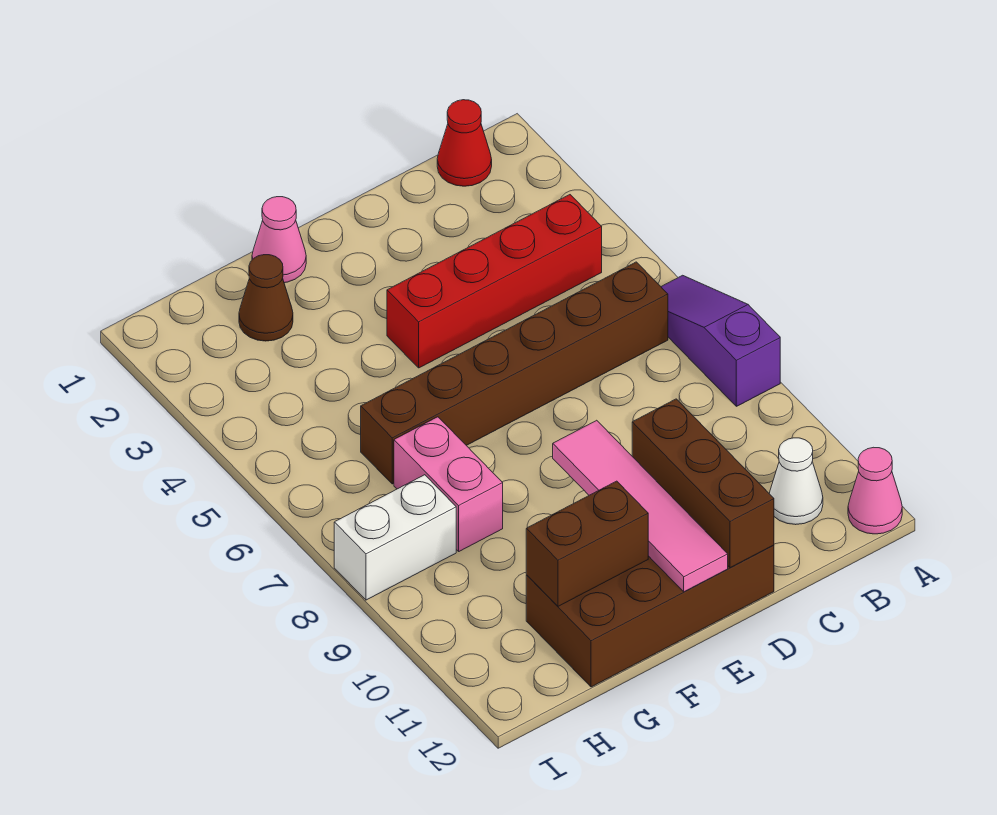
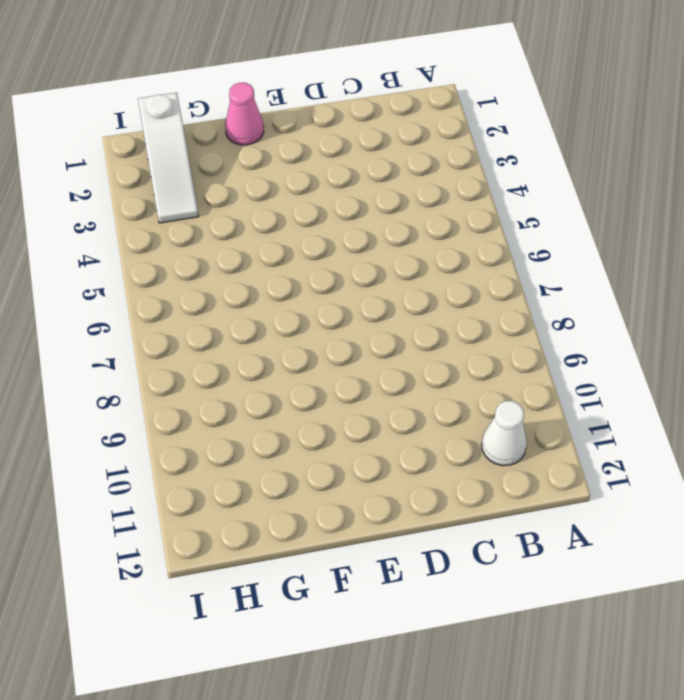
white slope H1:H3 level 1 top 1 -> none
none -> purple slope A6:A8 level 1 top 8
none -> pink cone A12 level 1
none -> red cone B1 level 1

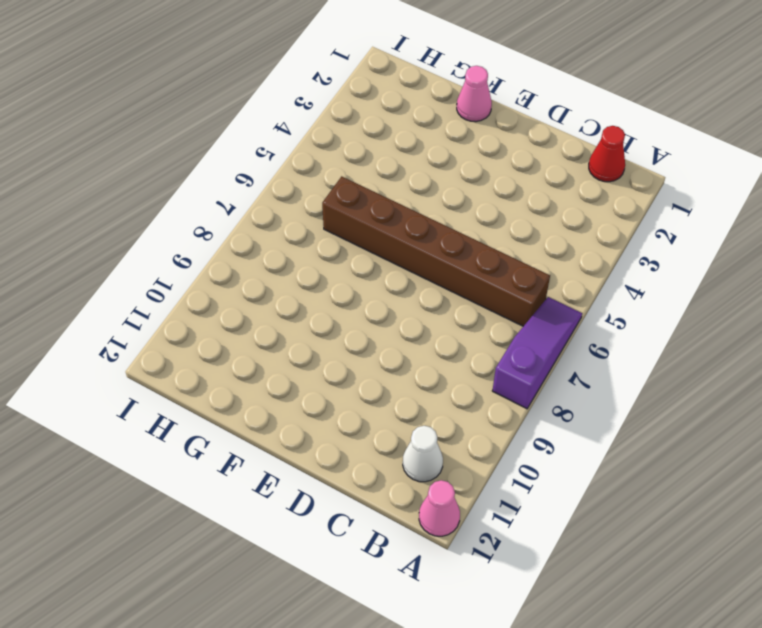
none -> red brick B4:E4 level 1
none -> brown brick D11:G12 level 1
none -> brown cone G2 level 1

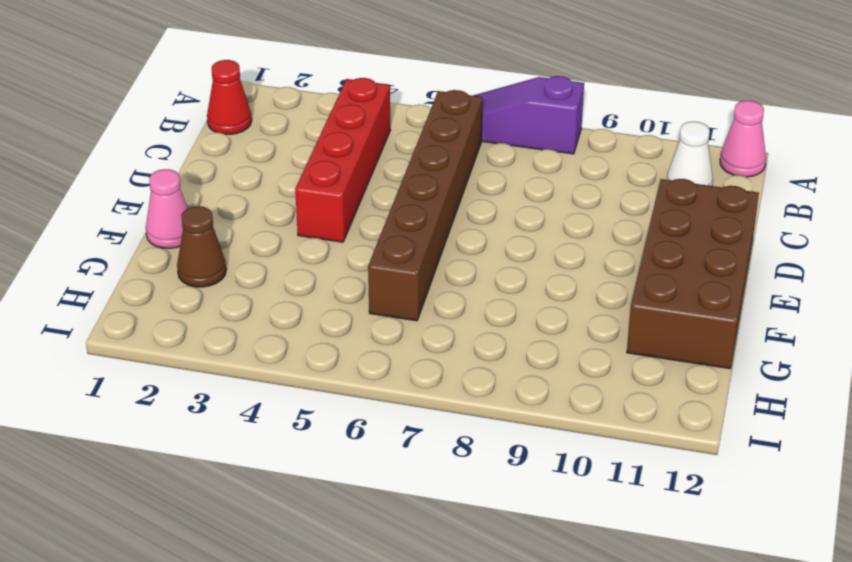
none -> pink brick G7:G8 level 1
none -> white brick H8:I8 level 1
none -> brown brick D10:D12 level 2

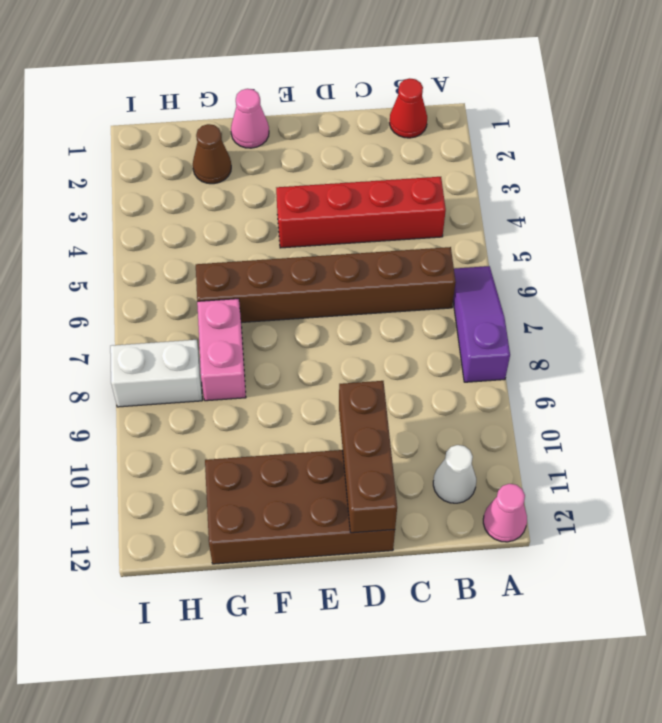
none -> pink tile E9:E12 level 2
none -> brown brick F11:G11 level 2

